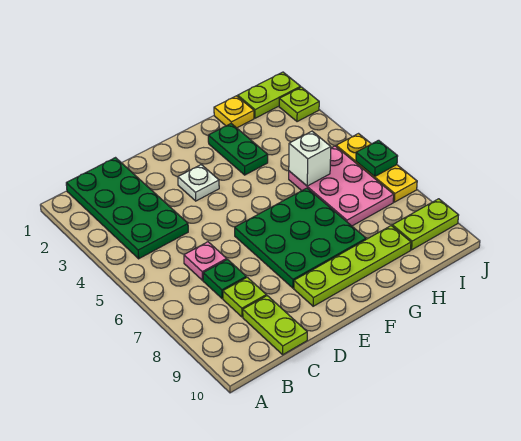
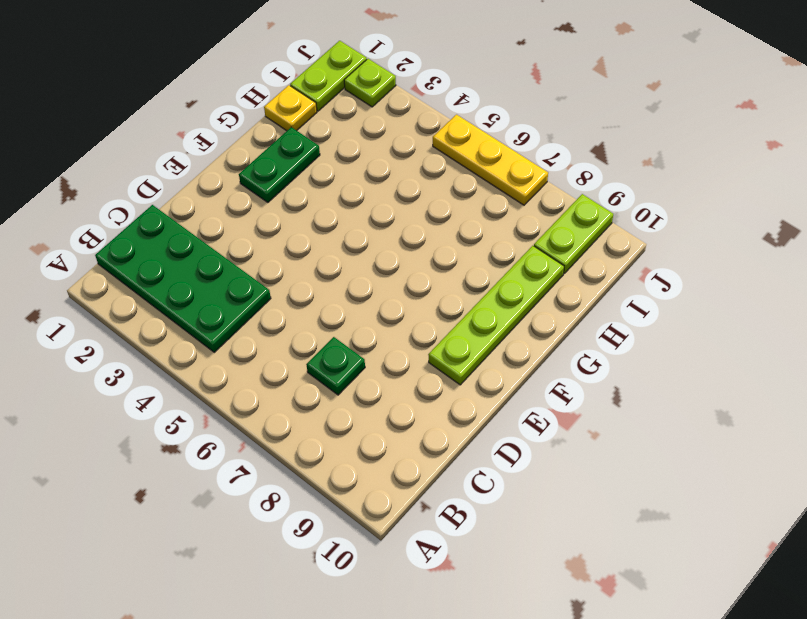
green plate F2:G2 level 1 -> green plate G2:G3 level 1
none -> pink plate C6 level 1
none -> lime plate C8 level 1
none -> lime plate C9:C10 level 1

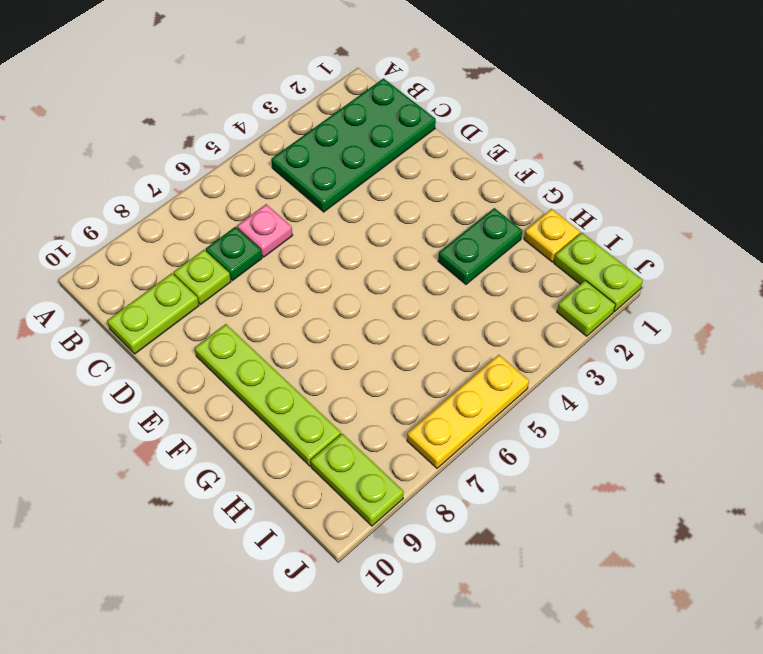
none -> white plate E3 level 1
none -> green plate E6:G8 level 1
none -> pink plate H5:I7 level 1

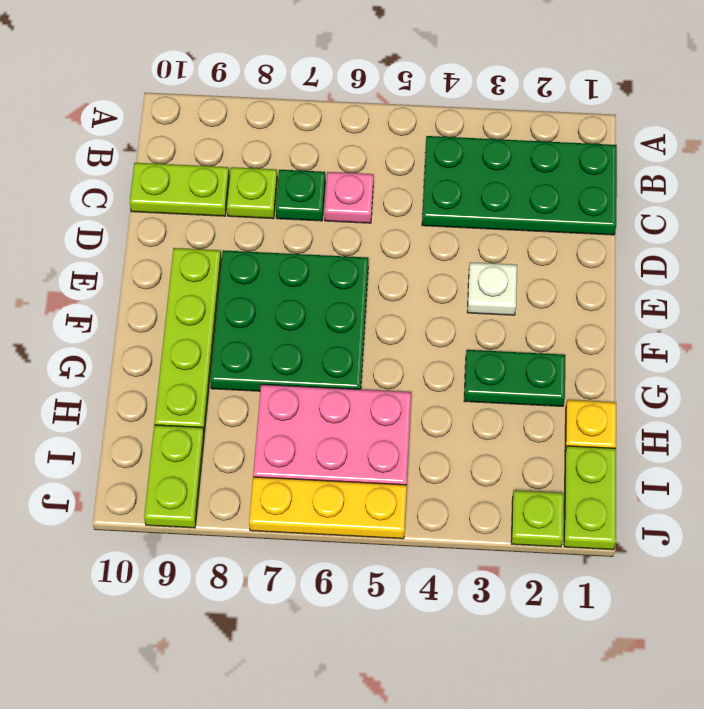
none -> white brick H5 level 2
none -> green plate J6 level 2

